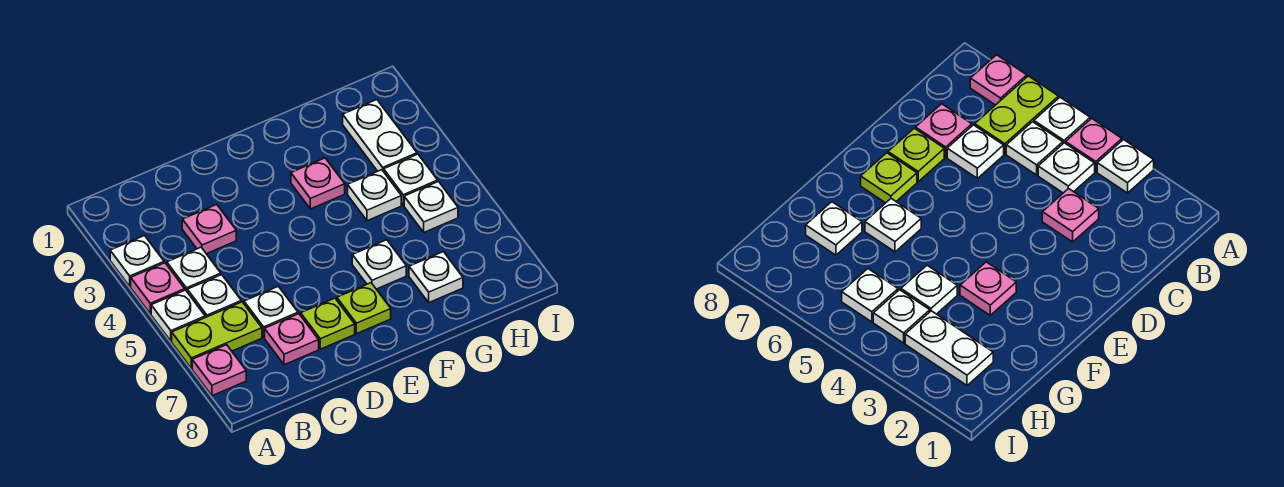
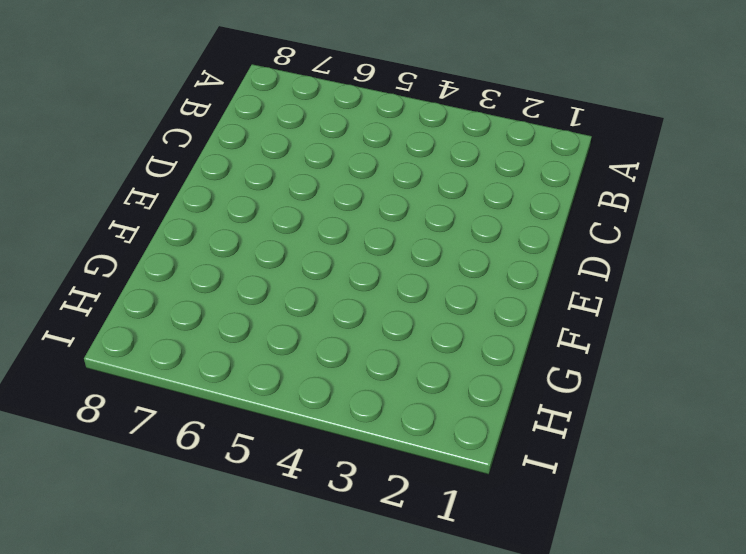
none -> white plate A3 level 1
none -> pink plate A4 level 1
none -> white plate A5 level 1

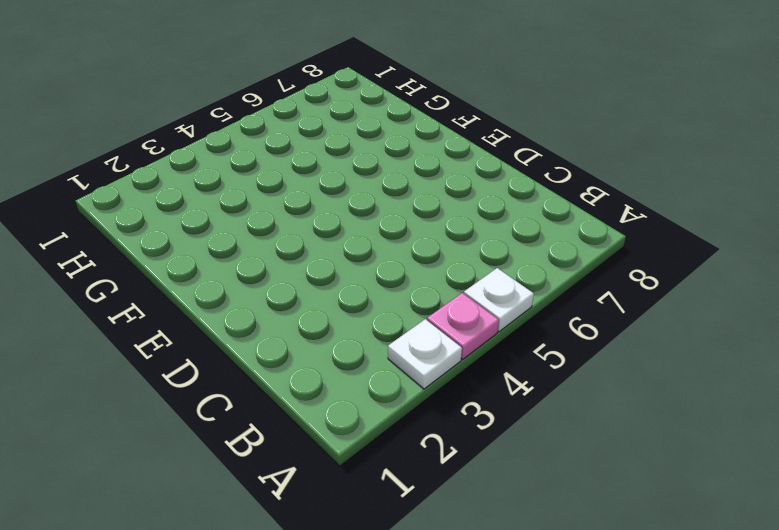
none -> lime plate A6:B6 level 1
none -> pink plate A7 level 1
none -> white plate B4 level 1

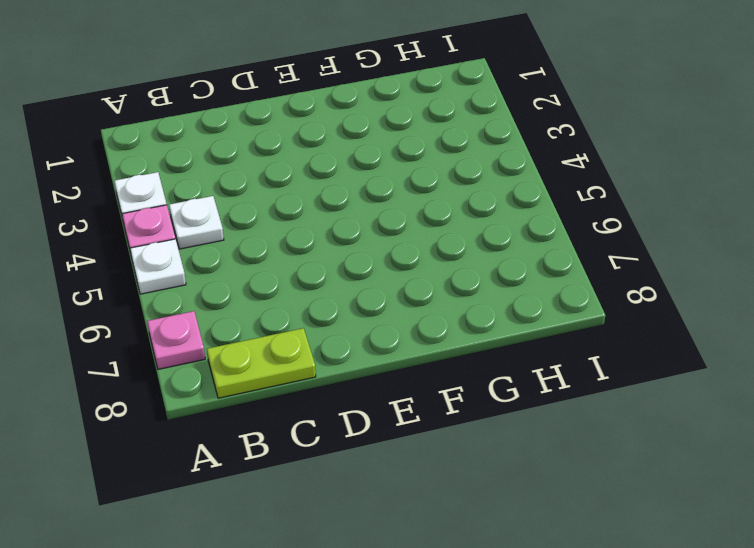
lime plate B8:C8 level 1 -> lime plate A6:B6 level 1
none -> white plate B5 level 1
none -> pink plate C3 level 1
none -> white plate C6 level 1

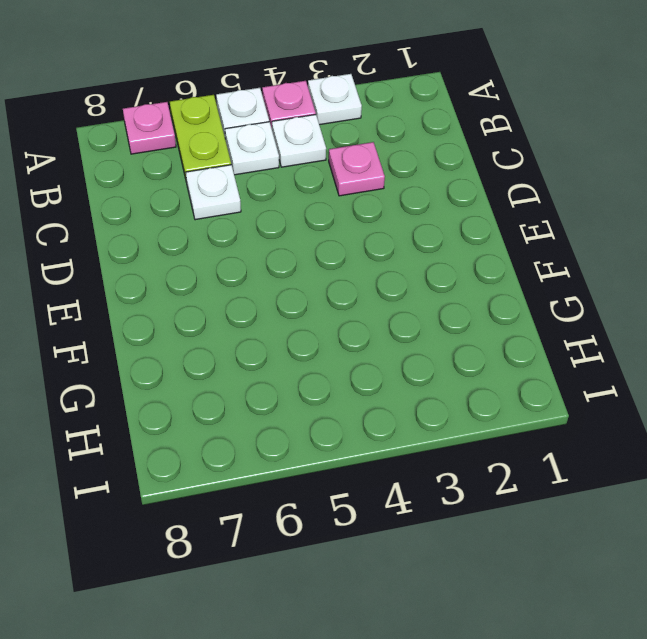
none -> pink plate C7 level 1
none -> lime plate D7 level 1
none -> lime plate E7 level 1

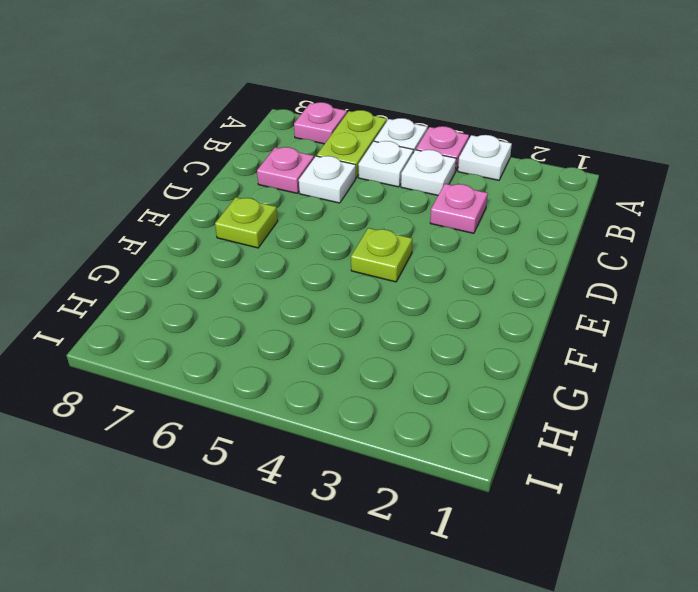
lime plate E4 level 1 -> lime plate D7 level 1
none -> pink plate F3 level 1
none -> white plate F6 level 1
none -> white plate G4 level 1

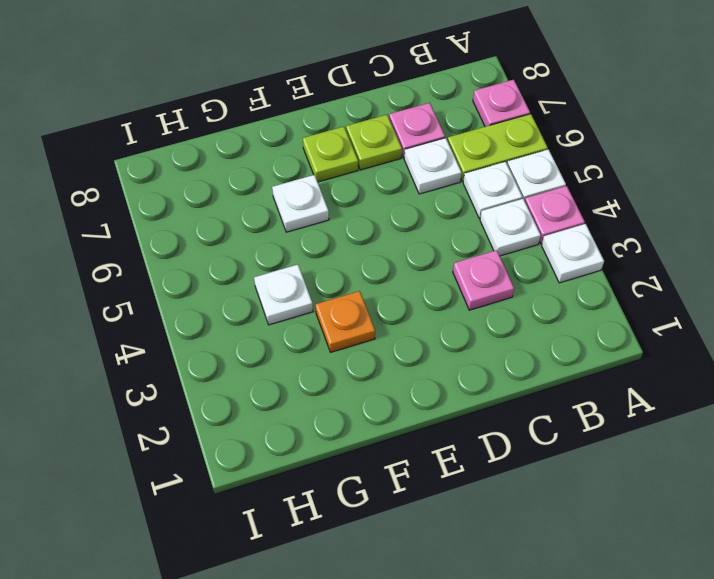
orange plate F3 level 1 -> pink plate F3 level 1
none -> white plate G7 level 1
none -> white plate H2:H3 level 1
none -> white plate H4 level 1

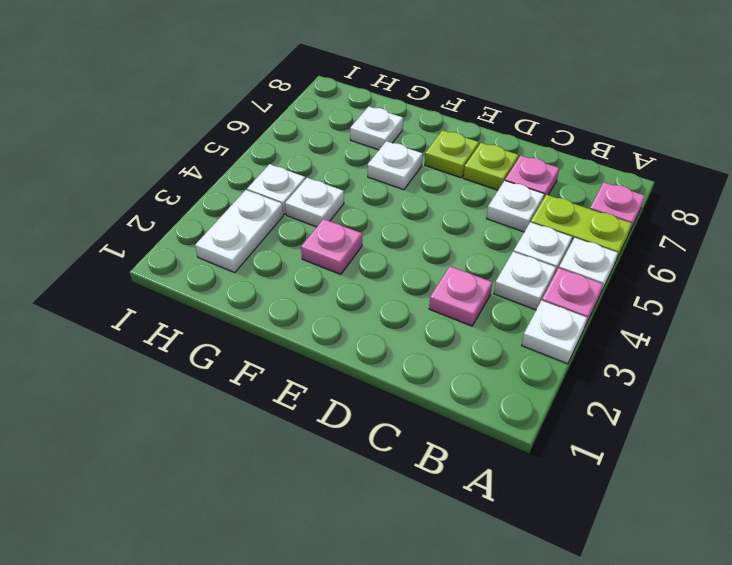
none -> white plate H5 level 1

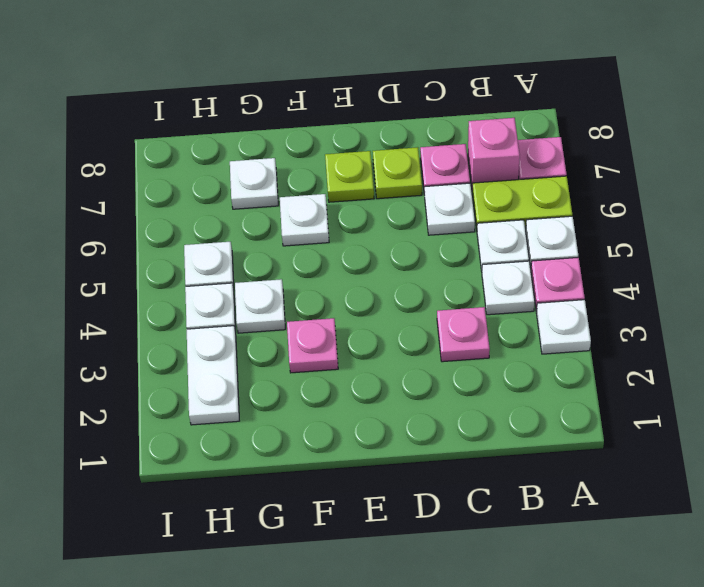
pink brick B7 level 1 -> none

